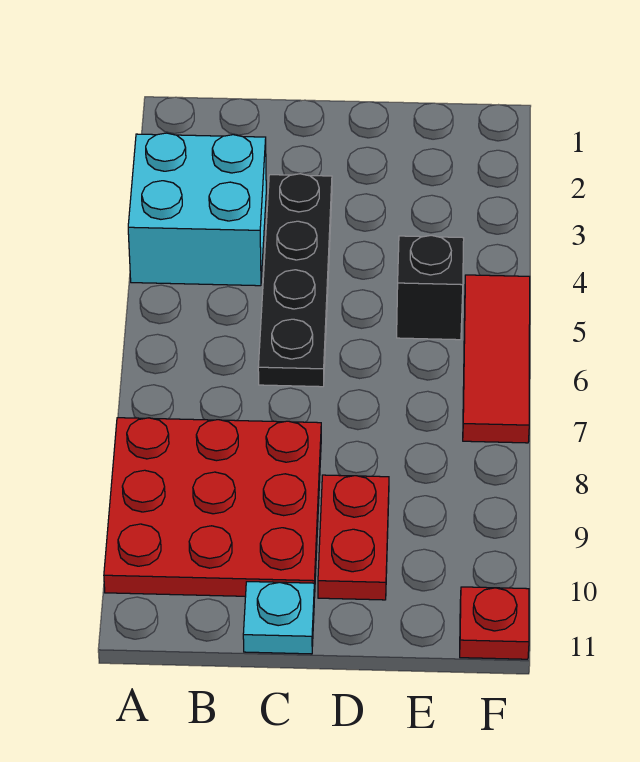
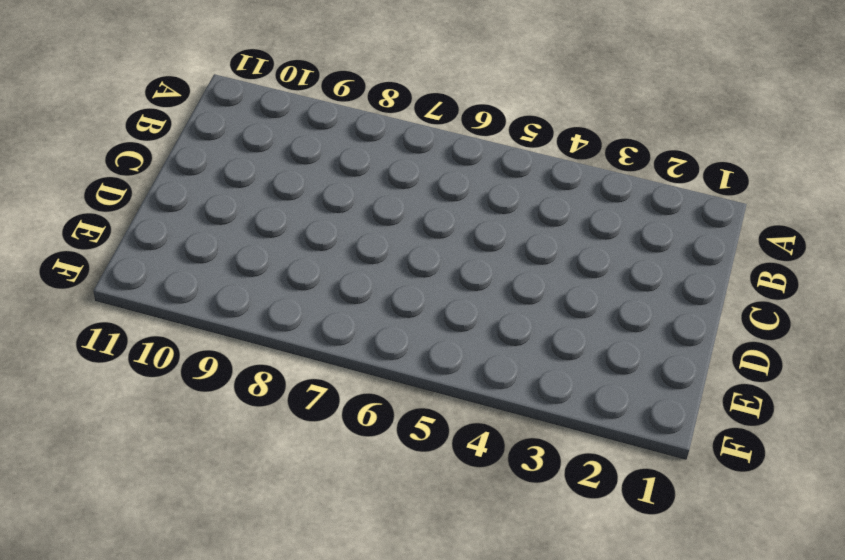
none -> cyan brick A3:B4 level 1
none -> red plate A8:C10 level 1

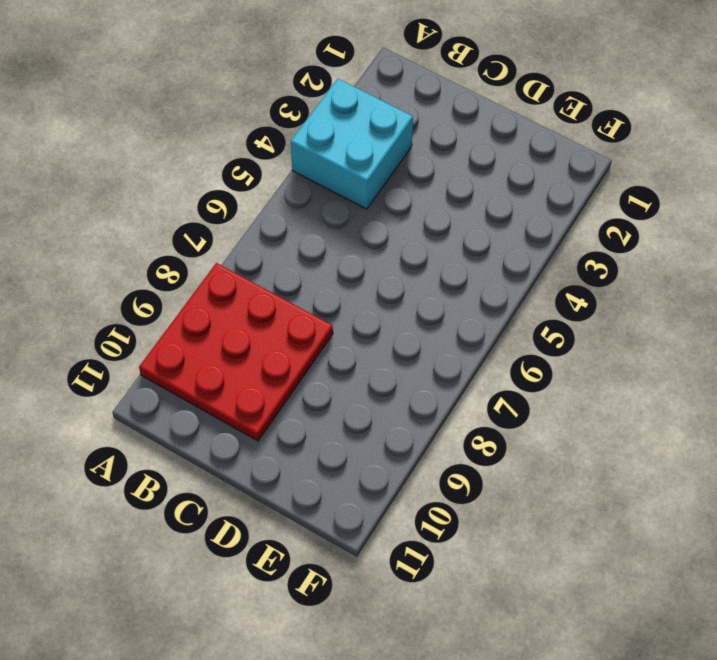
none -> black plate C3:C6 level 1
none -> cyan plate C11 level 1

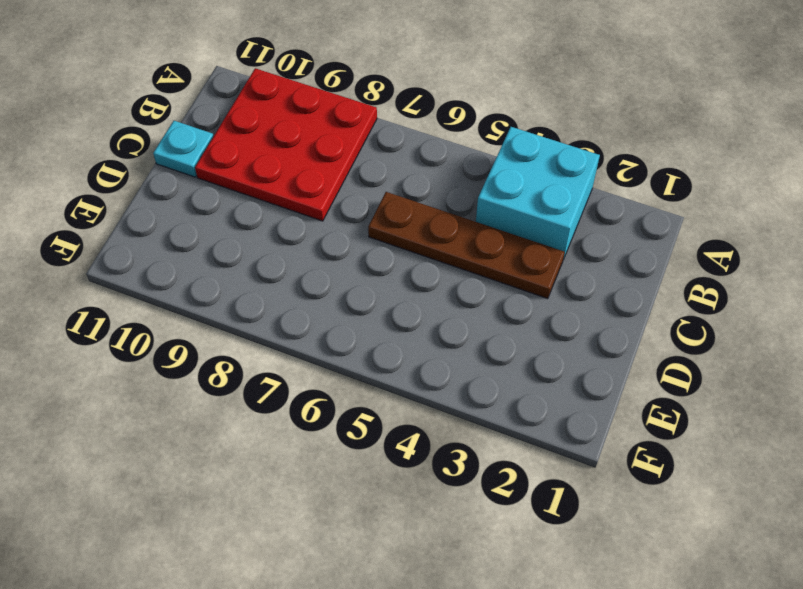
brown plate C3:C6 level 1 -> black plate C3:C6 level 1
none -> red plate D9:D10 level 1
none -> black brick E5 level 1

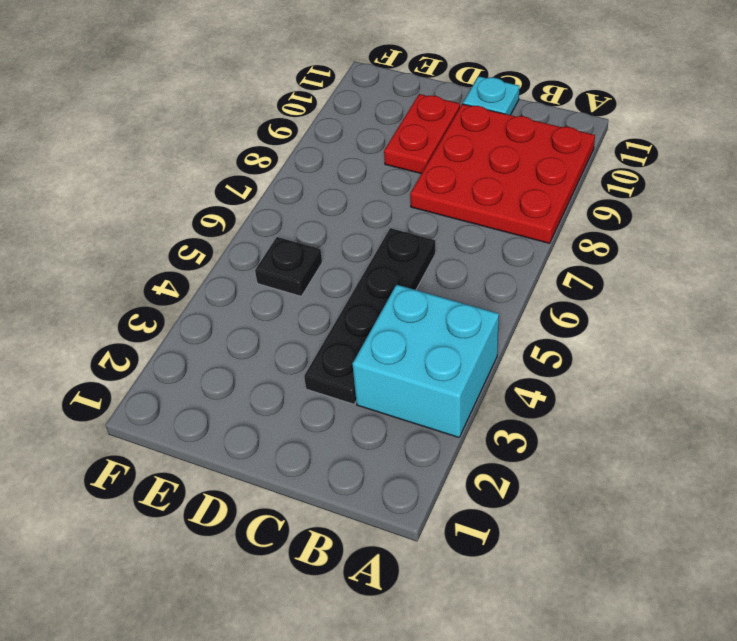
black plate E5 level 1 -> black brick E5 level 1
none -> red tile F5:F7 level 1
none -> red plate F11 level 1

